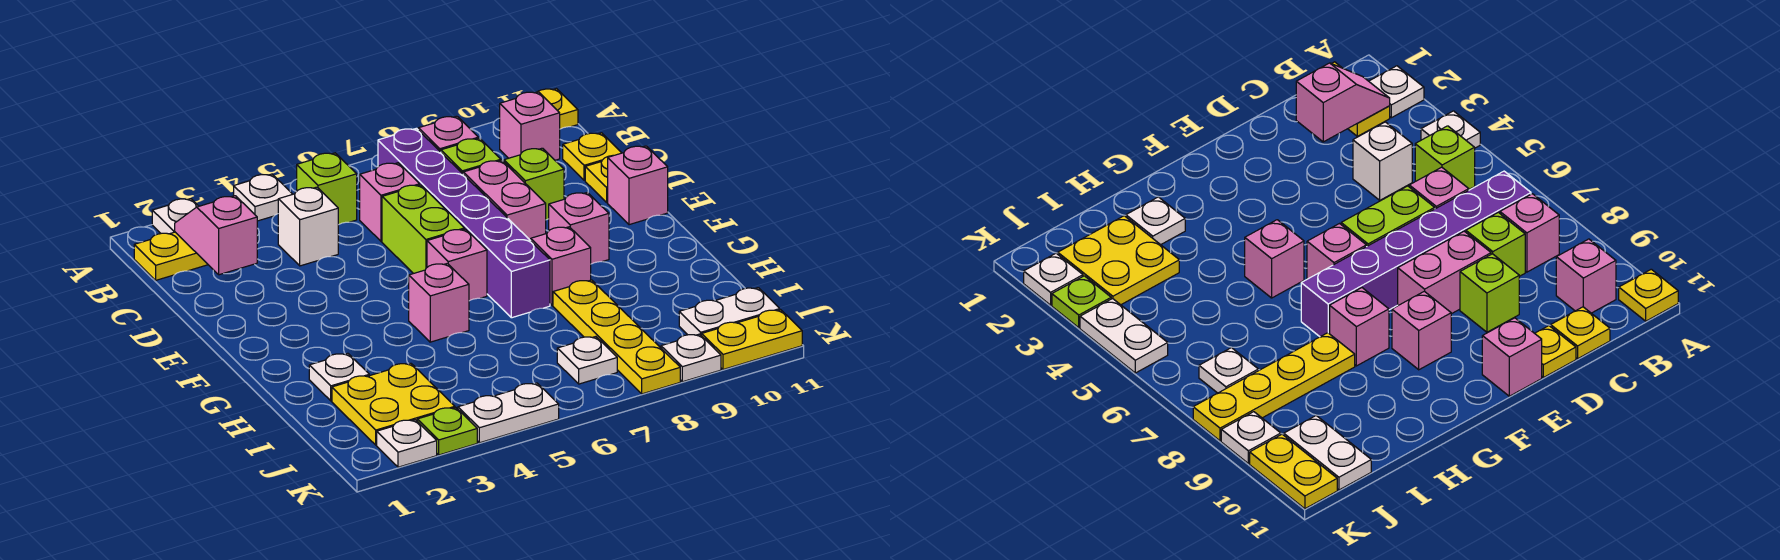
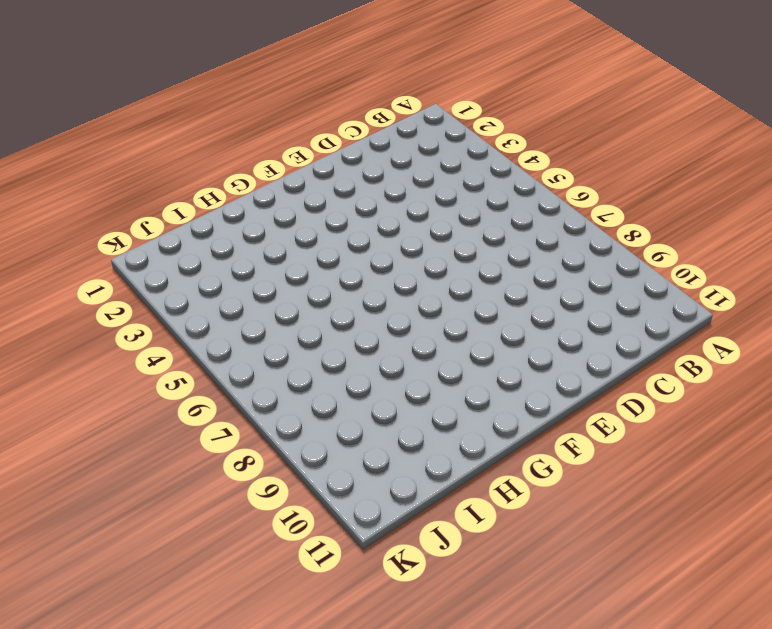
none -> white plate A2 level 1
none -> white plate A4 level 1
none -> yellow plate A11 level 1
none -> yellow plate B1:B2 level 1

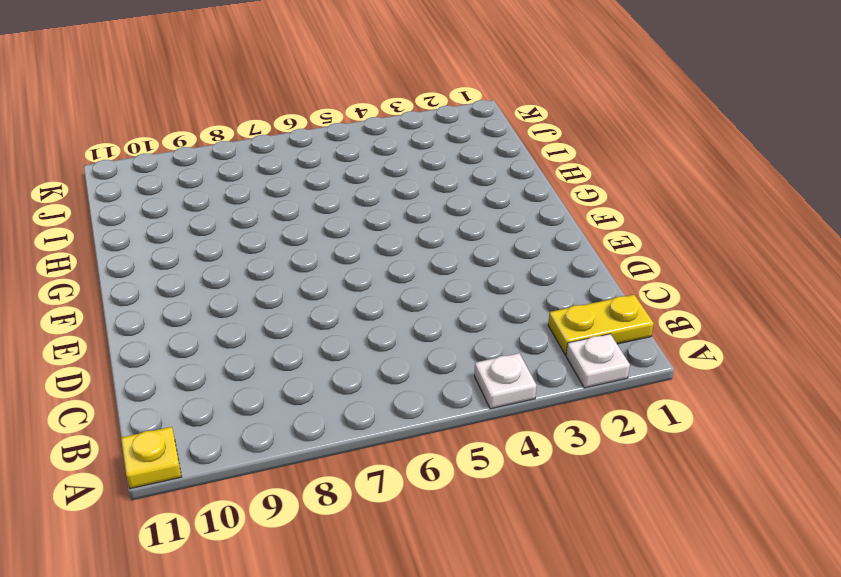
none -> lime brick B5 level 1
none -> purple brick B7:G7 level 1
none -> pink brick B8 level 1
none -> pink brick B10 level 1

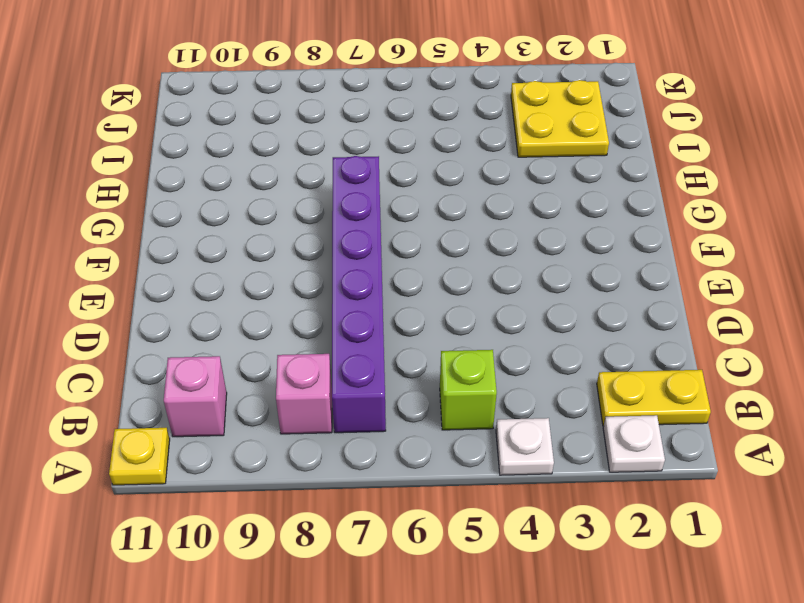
none -> white brick C4 level 1
none -> pink brick C6 level 1
none -> lime brick C8 level 1
none -> yellow plate C11 level 1

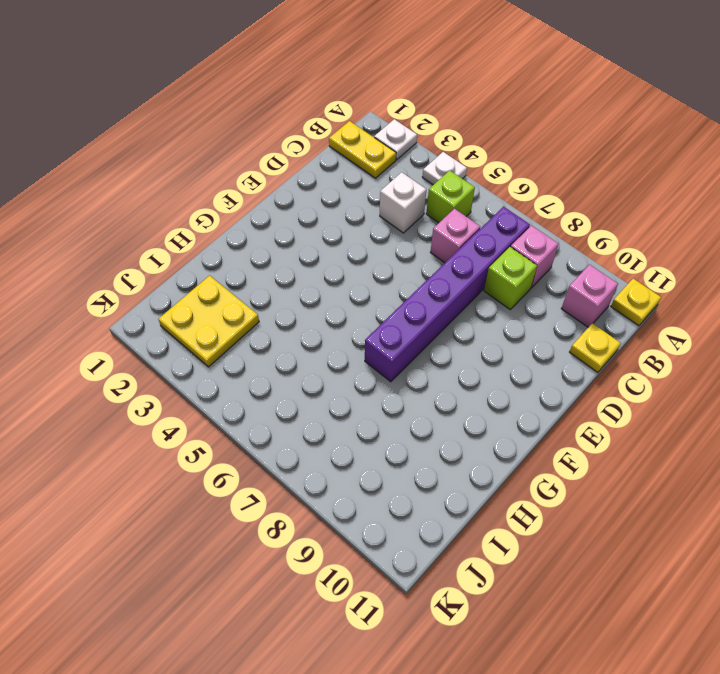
none -> lime brick D6:E6 level 1
none -> pink brick D8:E8 level 1
none -> lime brick D9 level 1
none -> yellow plate D11 level 1

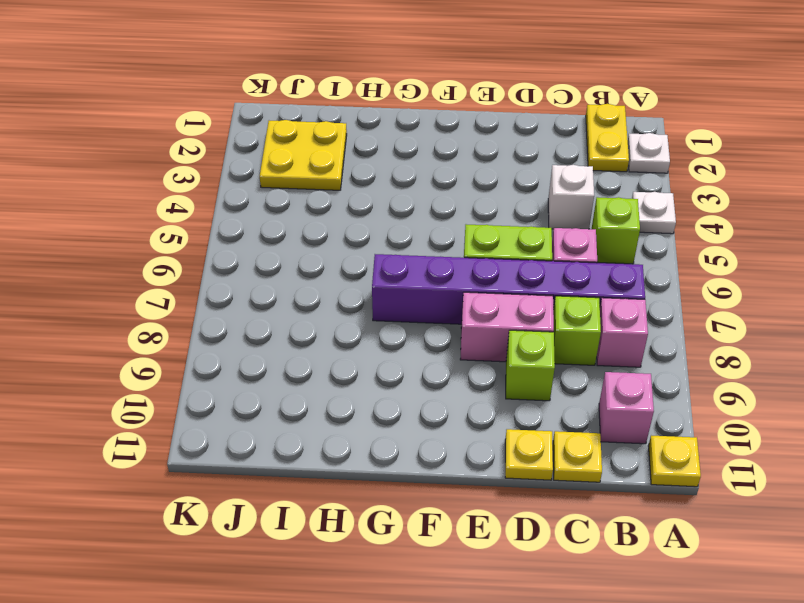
none -> pink brick E11 level 1
none -> pink brick F6 level 1
none -> pink brick F9 level 1
none -> pink brick G5 level 1

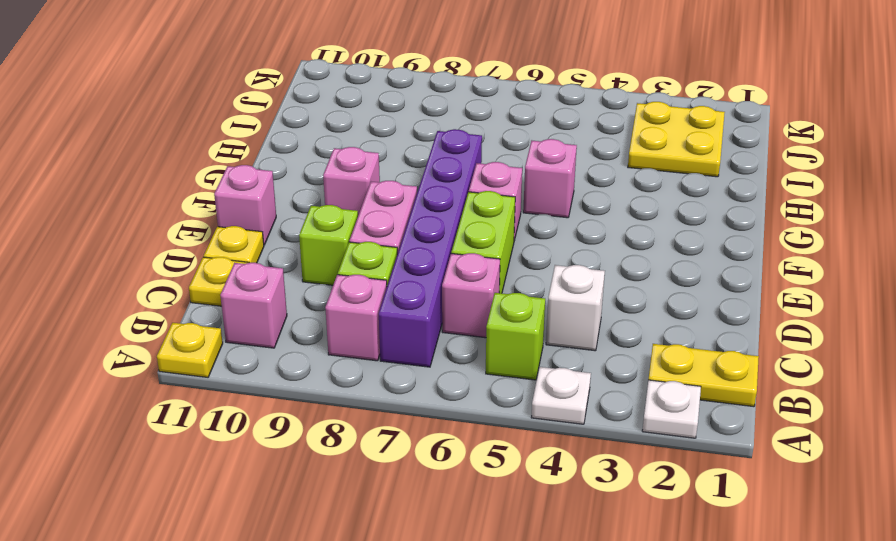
none -> pink brick G8 level 1
none -> white plate H2 level 1
none -> yellow plate H8:K8 level 1
none -> white plate J7 level 1

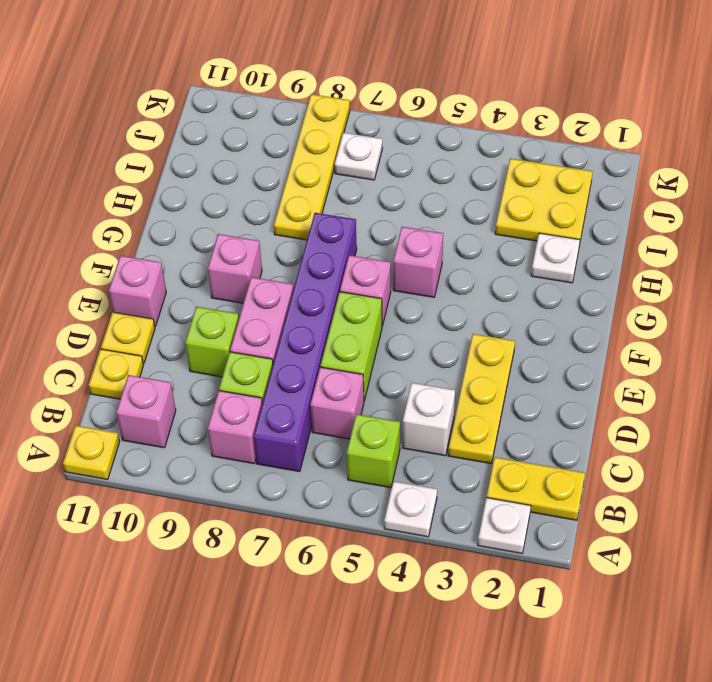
yellow plate C3:E3 level 1 -> none
none -> pink brick G8 level 1
none -> white plate J10:J11 level 1
none -> white plate K2 level 1
none -> lime plate K3 level 1

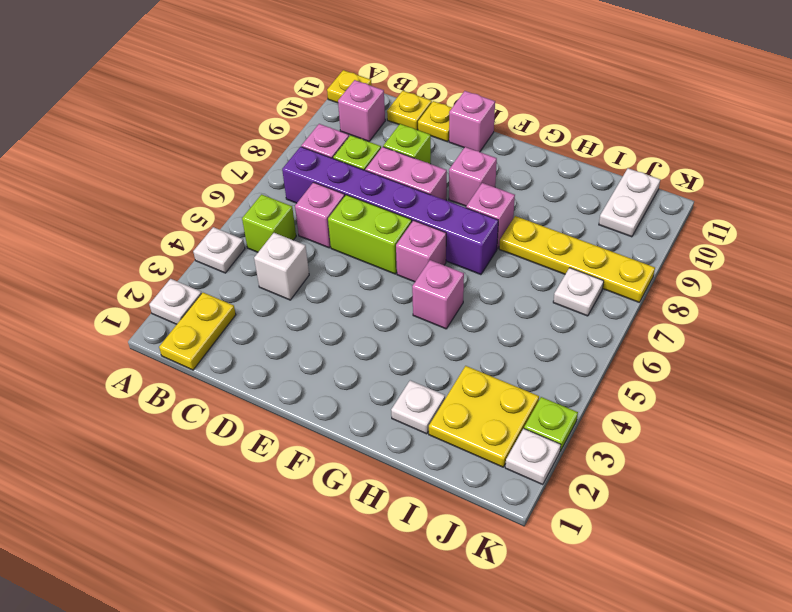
none -> white plate K4:K5 level 1
none -> white plate K9 level 1
none -> yellow plate K10:K11 level 1
none -> pink slope B2:C2 level 2 top C

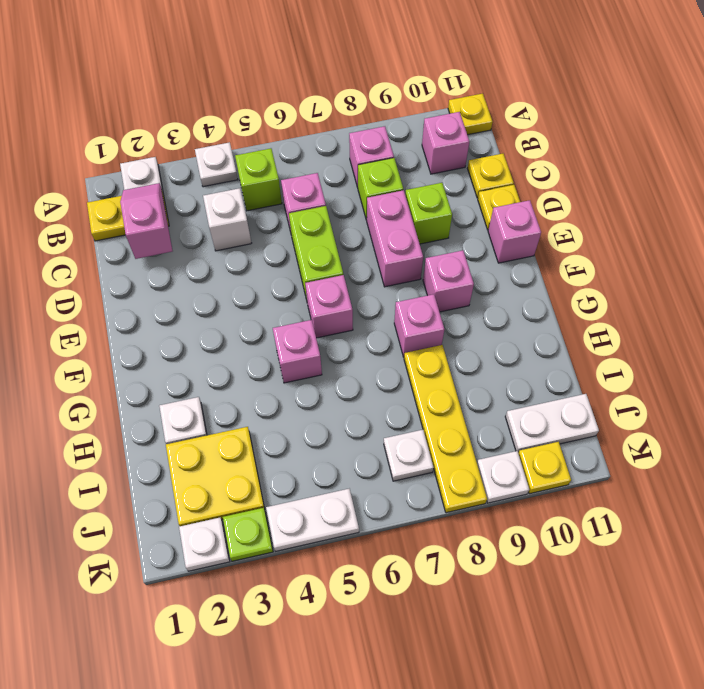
yellow plate K10 level 1 -> yellow plate K10:K11 level 1
none -> purple brick B7:G7 level 1

